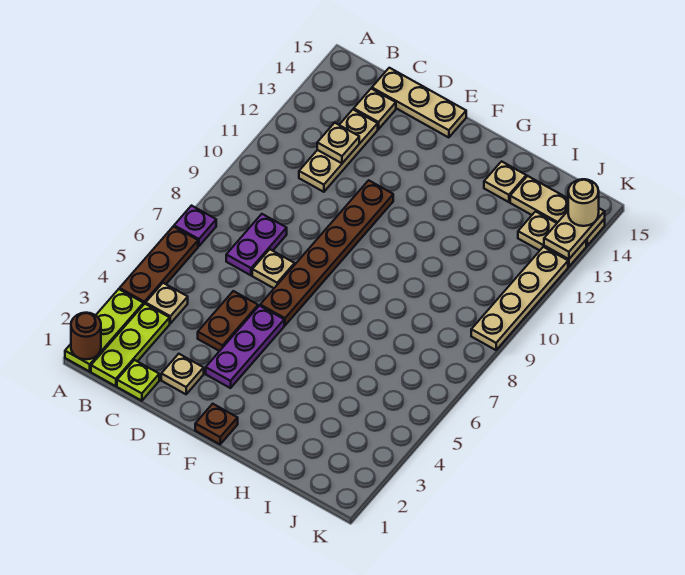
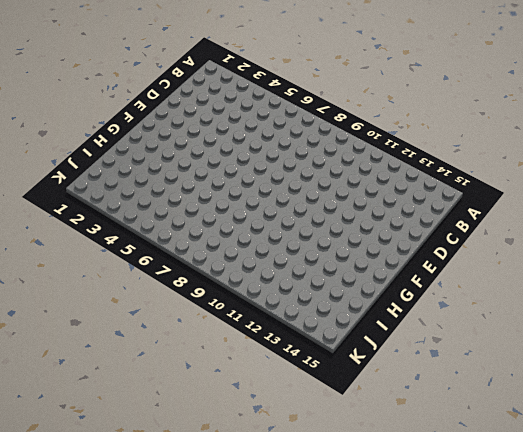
none -> lime plate A1:A3 level 1
none -> brown plate A4:A6 level 1
none -> purple plate A7 level 1

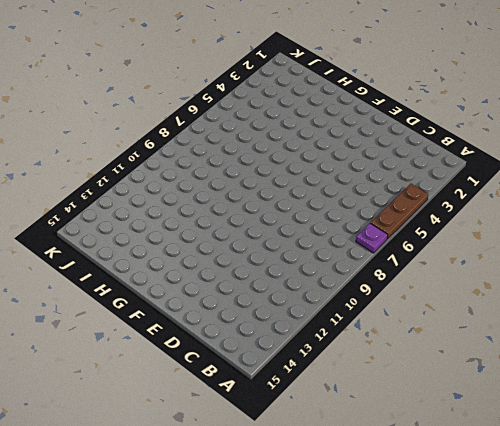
none -> lime plate A1:A3 level 1
none -> lime plate B1:B3 level 1
none -> tan plate B4 level 1

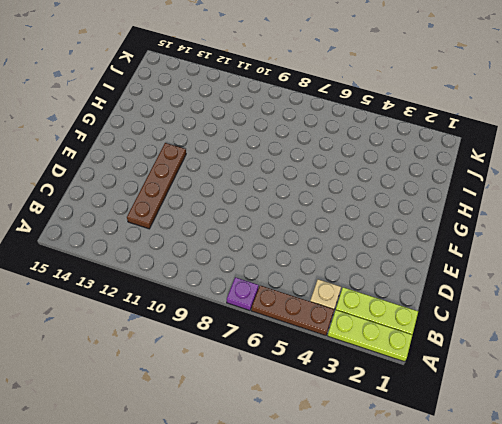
brown plate C12:F12 level 1 -> tan plate C11:C13 level 1
none -> lime plate C1 level 1
none -> purple plate C7:C8 level 1
none -> tan plate C14 level 1

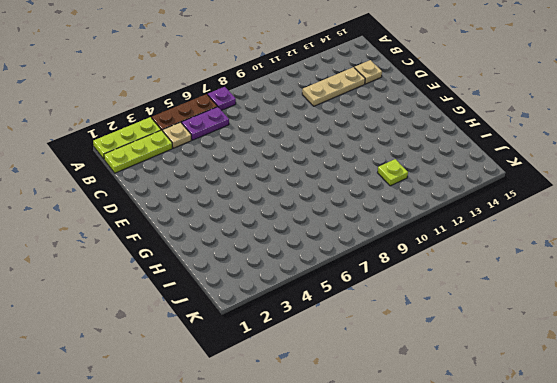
purple plate B5:B6 level 1 -> purple plate C7:C8 level 1
lime plate I11 level 1 -> lime plate C1 level 1
none -> tan plate C15:E15 level 1
none -> tan plate D2 level 1
none -> brown plate D4:D5 level 1

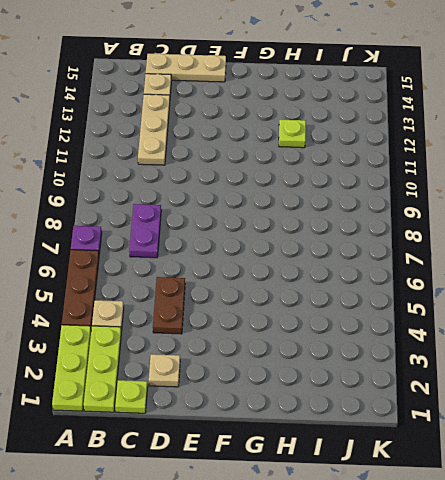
lime plate H12 level 1 -> none
none -> tan plate D7 level 1
none -> purple plate E3:E5 level 1
none -> brown plate E6:E11 level 1

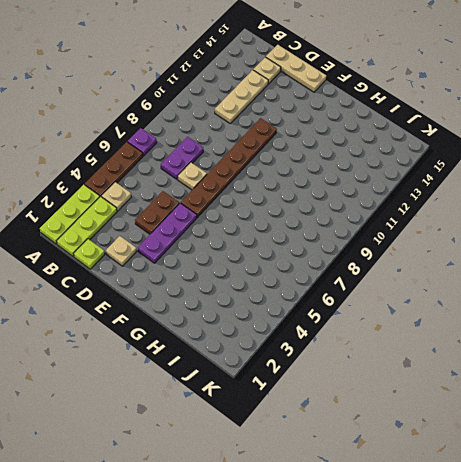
none -> brown plate F1 level 1
none -> tan plate H14 level 1
none -> tan plate I14:K14 level 1

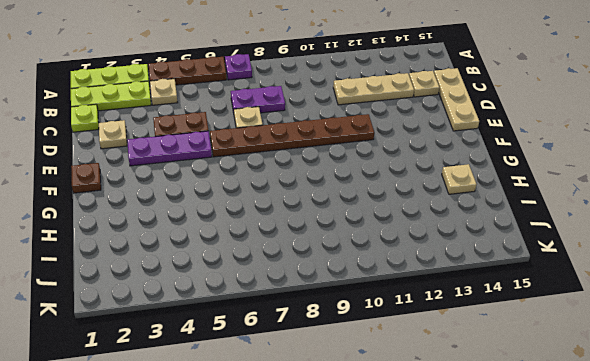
none -> tan plate I14:K14 level 1
none -> tan plate J13:K13 level 1
none -> tan plate K9:K12 level 1

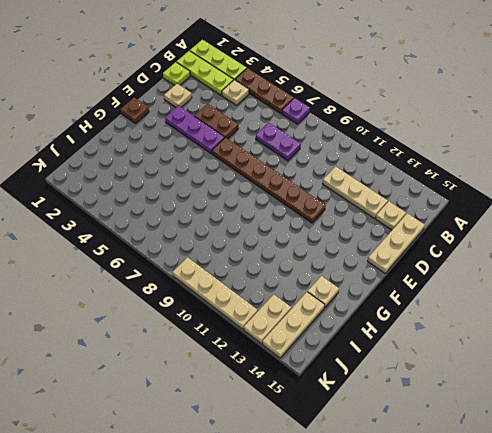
none -> tan plate D7 level 1
none -> brown round brick A1 level 2
none -> tan plate C12 level 2

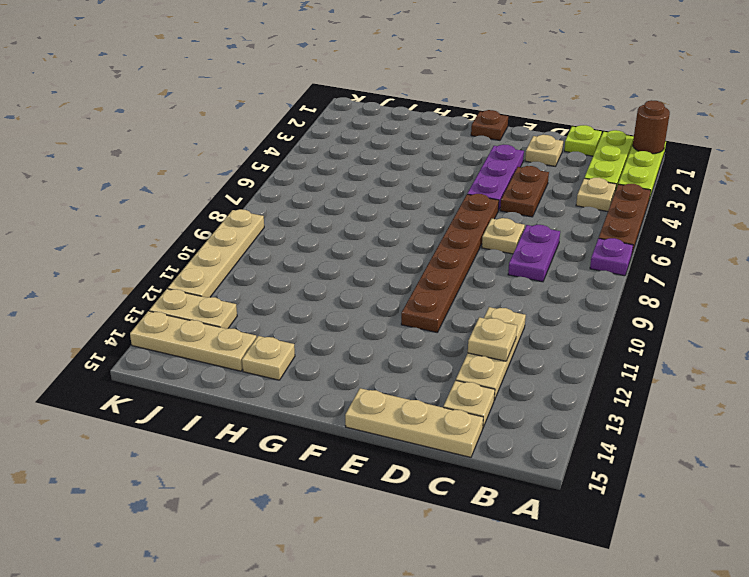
none -> tan plate K13:K14 level 2
none -> tan round brick K14 level 3

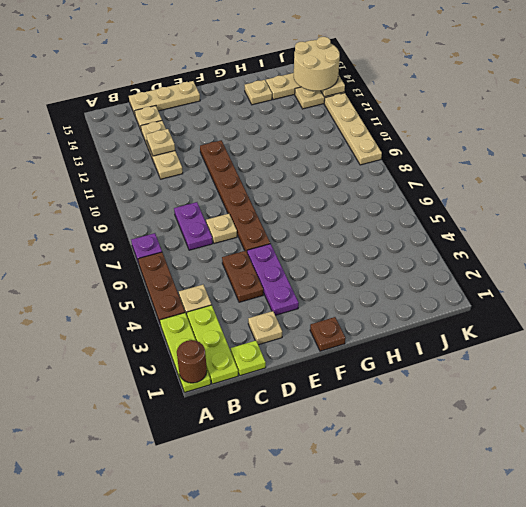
tan round brick J13:K14 level 3 -> tan round brick K14 level 3

